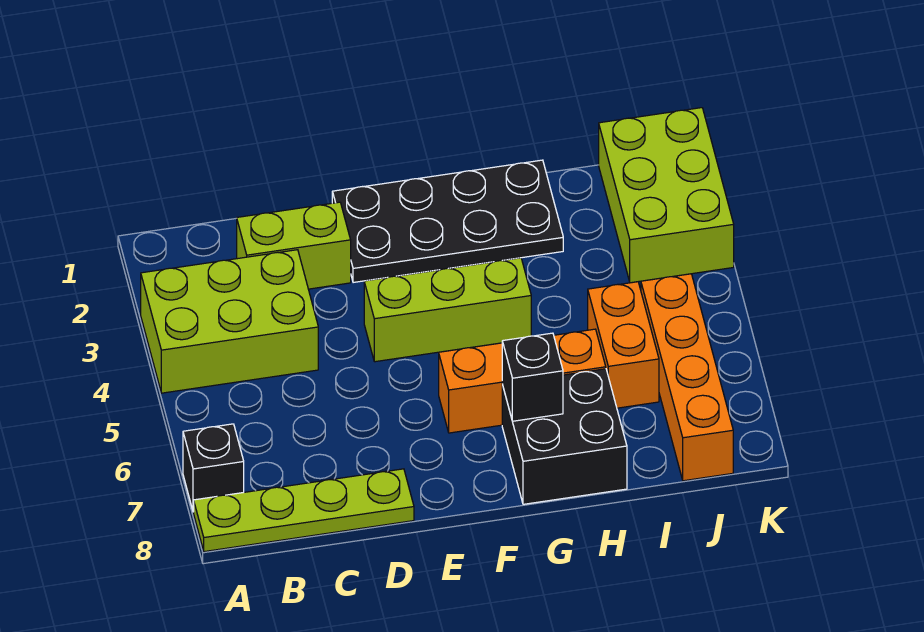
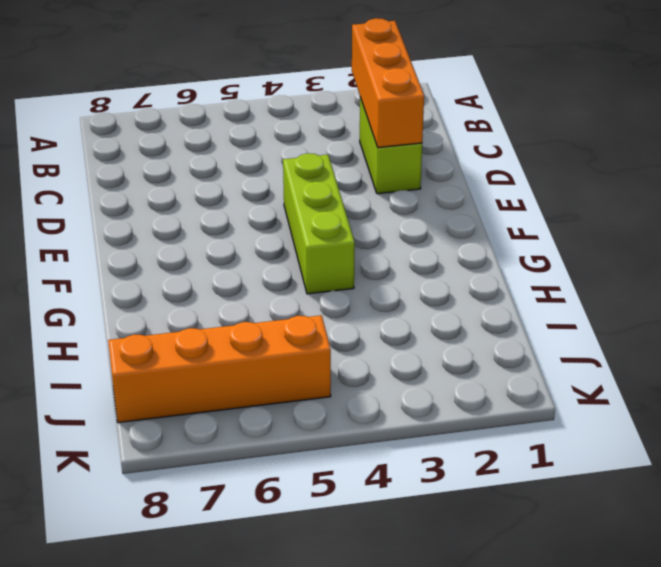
orange brick B2:D2 level 2 -> orange brick F6:H6 level 1
none -> lime brick A3:C4 level 1
none -> black brick A7 level 1
none -> lime plate A8:D8 level 1

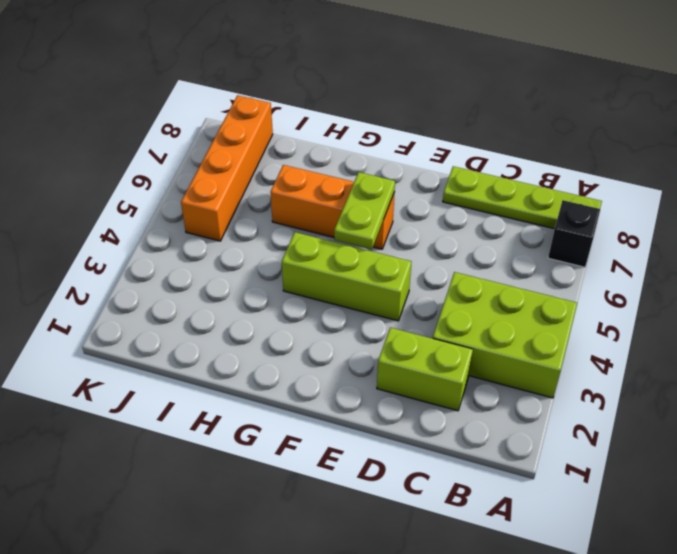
lime plate F5:F6 level 2 -> none
none -> black plate E1:H2 level 1
none -> black brick G7:H8 level 1
none -> orange brick I5:I6 level 1

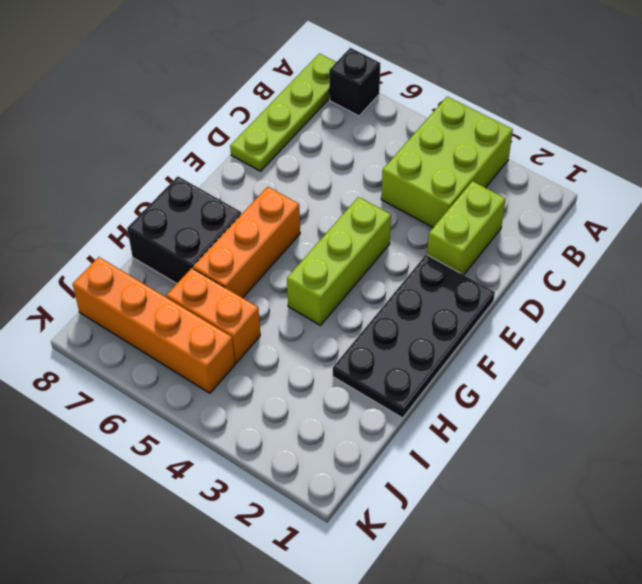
none -> lime brick J1:K3 level 1
none -> black brick G7 level 2

